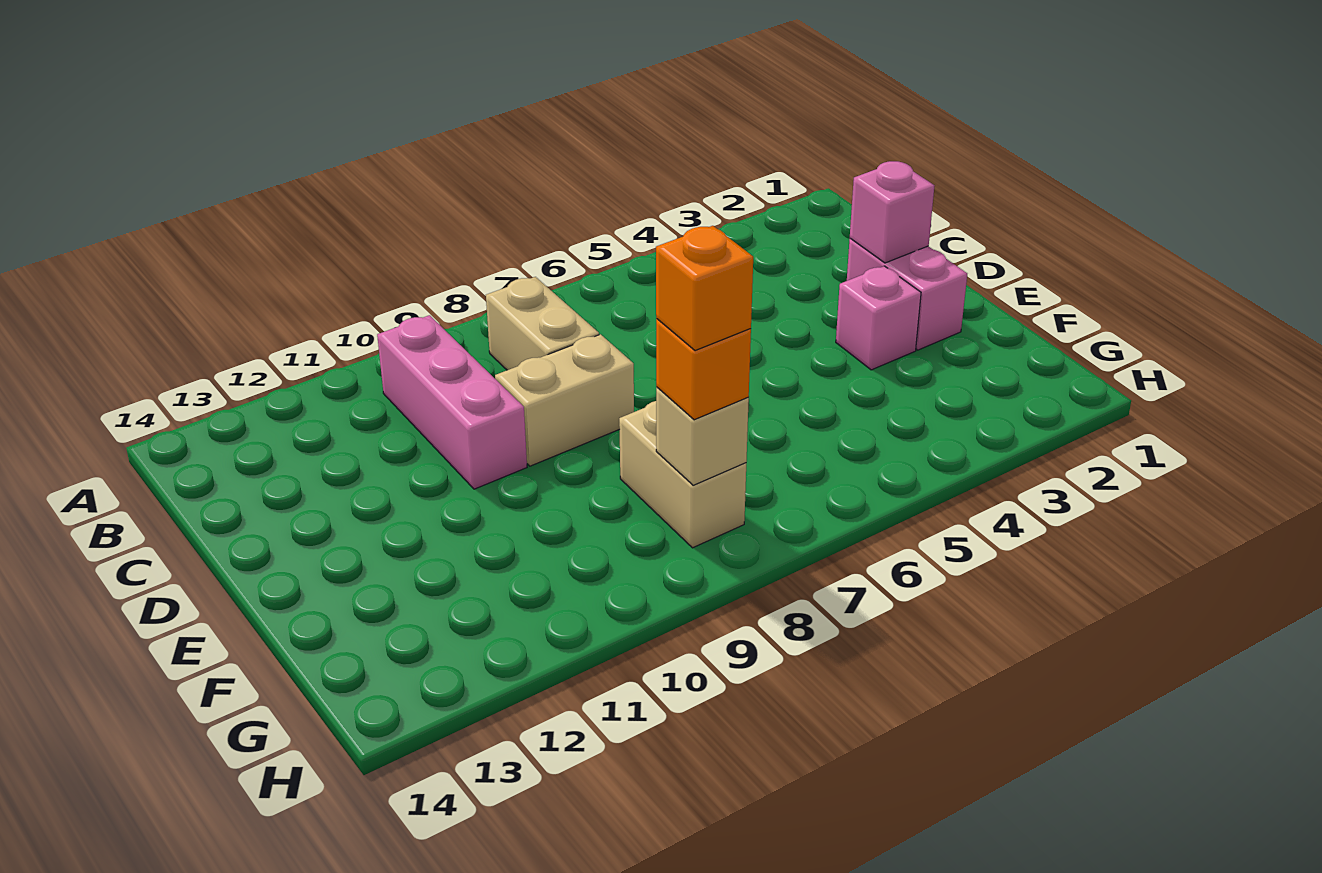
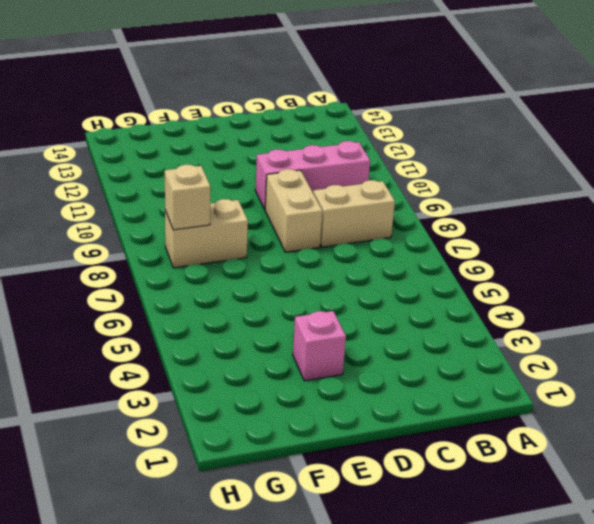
none -> pink brick D2:E2 level 1
none -> pink brick D2 level 2

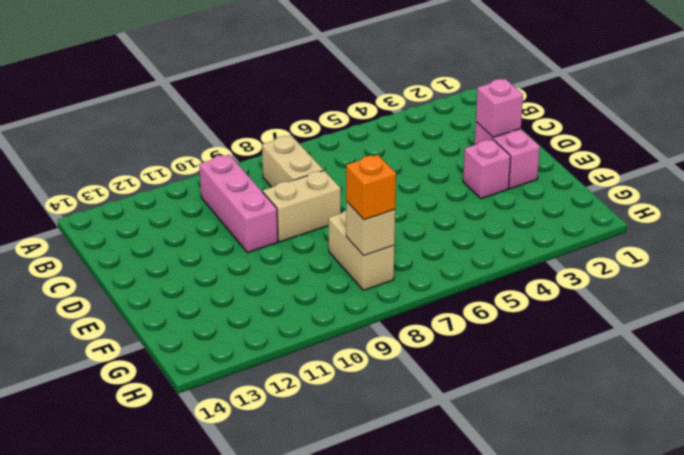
none -> orange brick G8 level 4

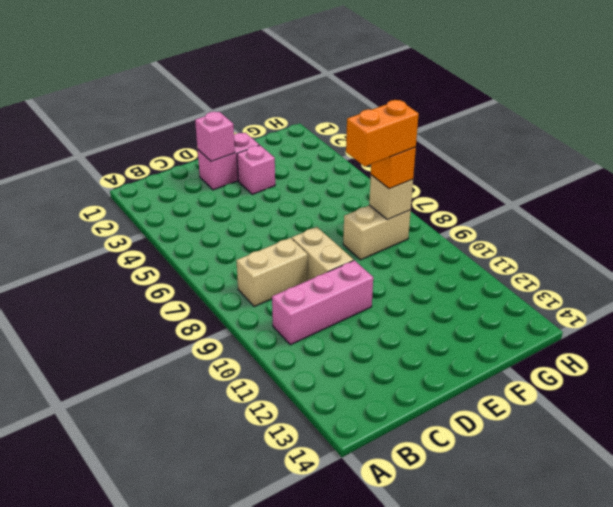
orange brick F8:G8 level 4 -> orange brick G8 level 4

